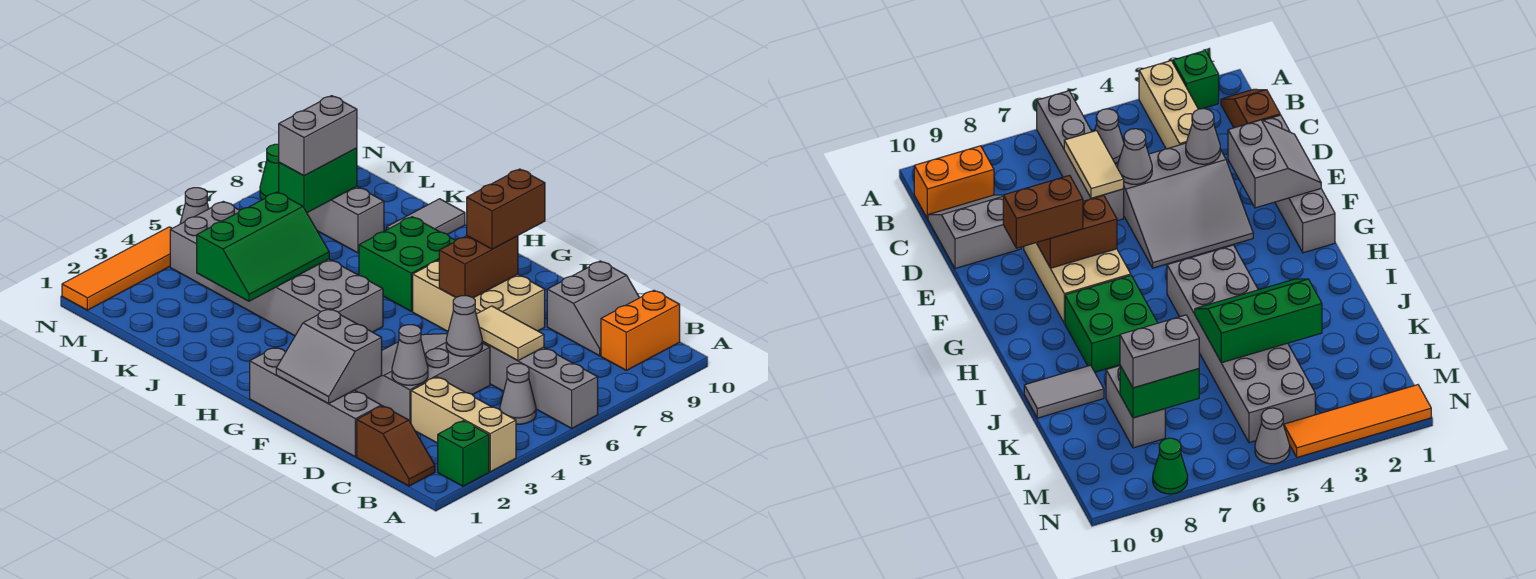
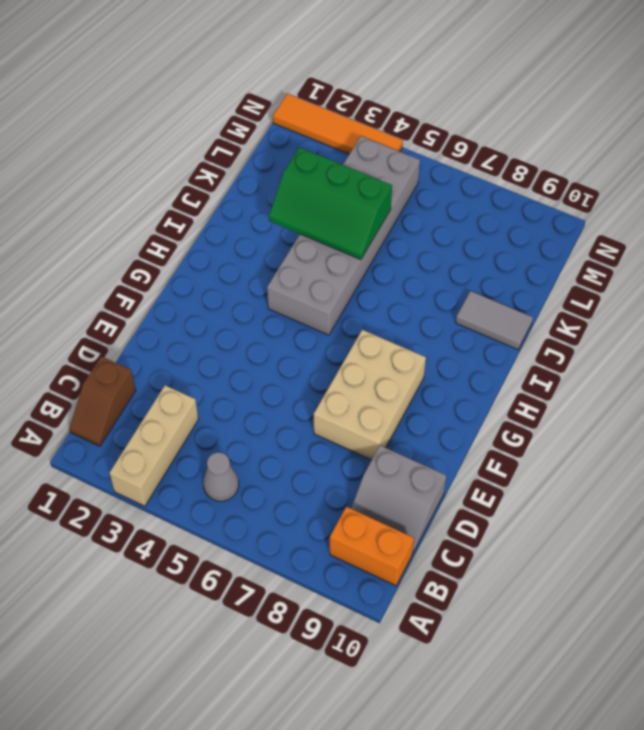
none -> green brick A2 level 1
none -> grey brick A6:D6 level 1
none -> grey brick D1:G1 level 1

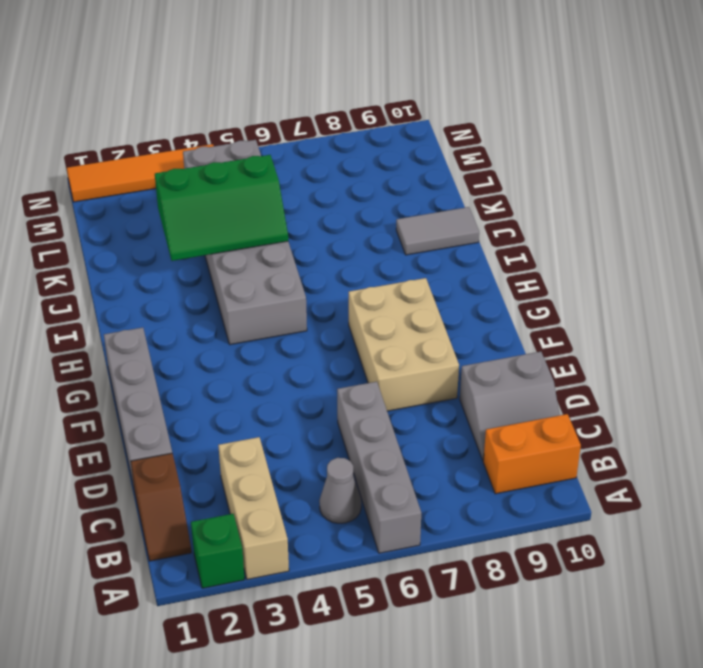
none -> grey slope D3:F5 level 1 top D
none -> green brick H7:I8 level 1
none -> grey brick K8:L8 level 1

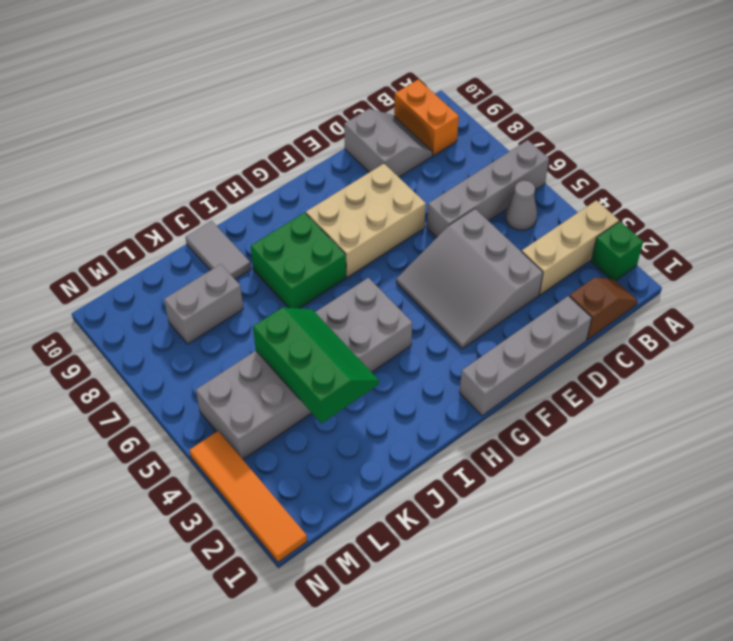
none -> grey cone N5 level 1
none -> green cone N8 level 1
none -> tan tile C6:D6 level 2

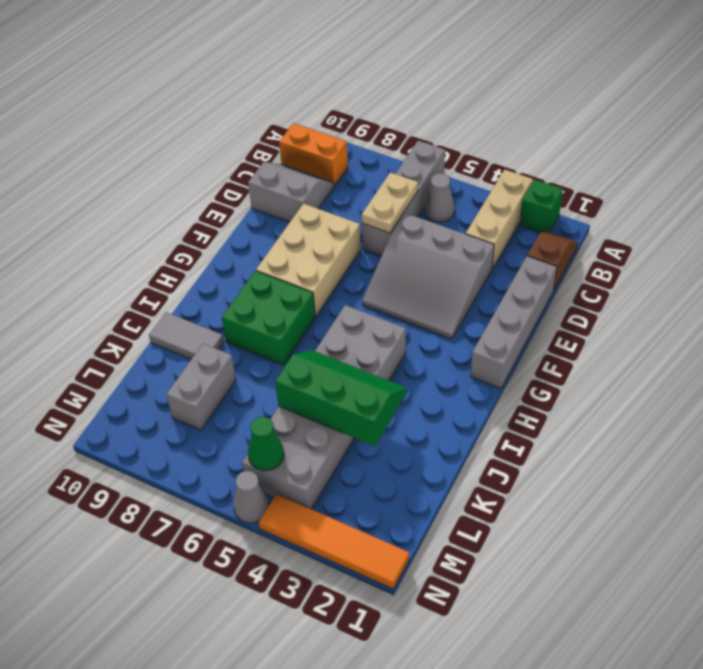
tan plate C6:D6 level 2 -> tan tile C6:D6 level 2
green cone M5 level 2 -> green cone N8 level 1
none -> grey cone D3 level 2
none -> grey cone D5 level 2
none -> grey slope E1:F2 level 2 top 2

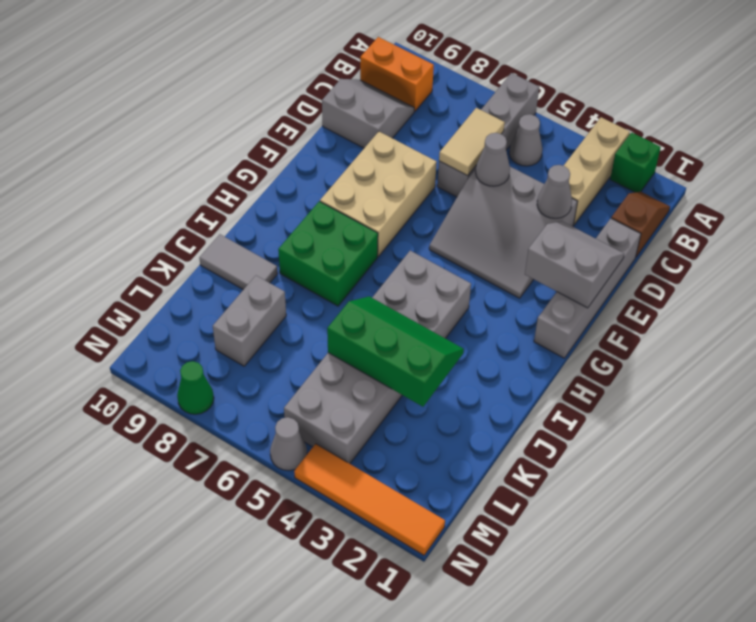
grey slope E1:F2 level 2 top F -> grey slope E1:F2 level 2 top 2
none -> brown brick F7:F8 level 2
none -> green brick L7:L8 level 2
none -> brown brick F8:F9 level 3

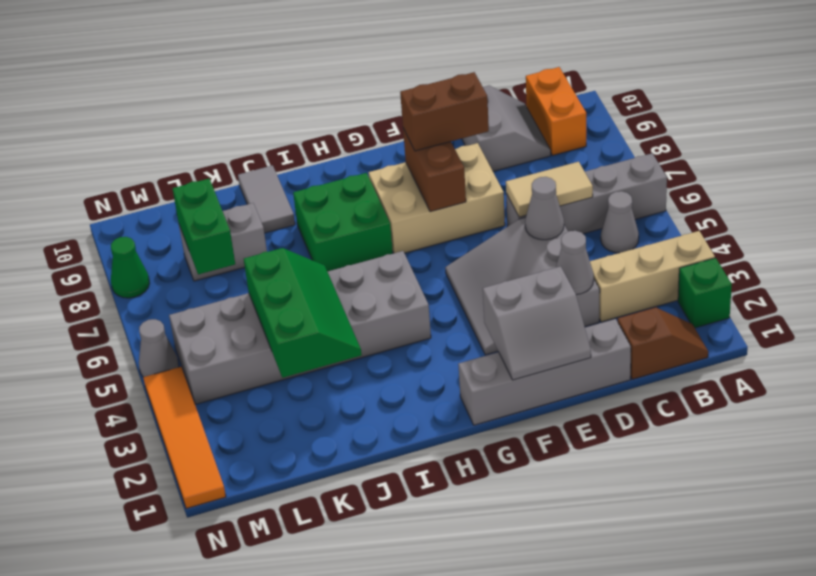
brown brick E8:F8 level 3 -> brown brick F8:F9 level 3
none -> grey brick L7:L8 level 3

